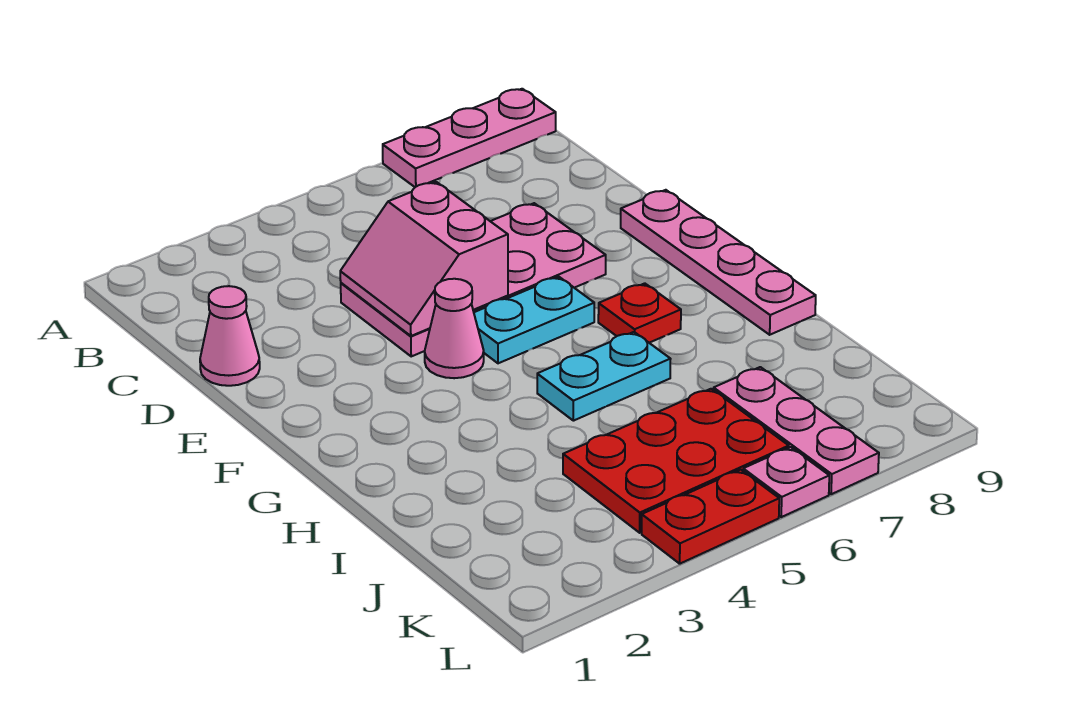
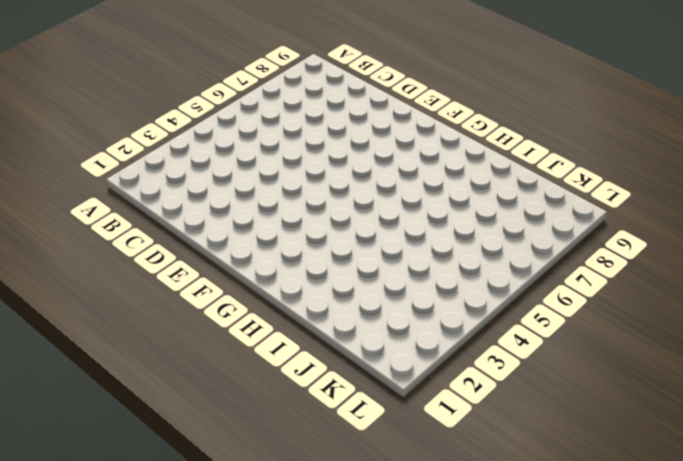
none -> pink plate A7:A9 level 1
none -> pink cone D1 level 1
none -> pink plate D4:E7 level 1

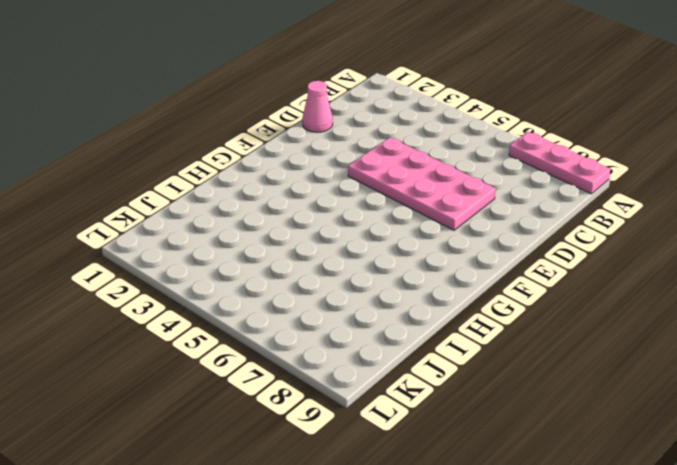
none -> pink plate E9:H9 level 1
none -> pink cone F4 level 1
none -> cyan plate F5:F6 level 1

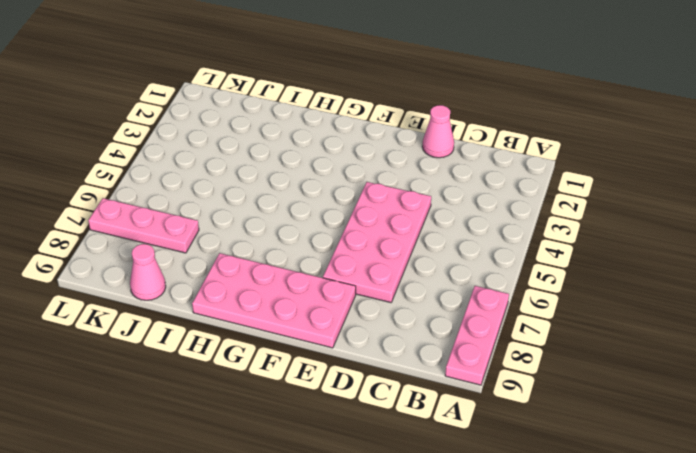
pink plate E8:H9 level 1 -> pink plate E9:H9 level 1
pink cone J9 level 1 -> pink cone F4 level 1
none -> cyan plate F5:F6 level 1
none -> red plate G7 level 1
none -> cyan plate H5:H6 level 1

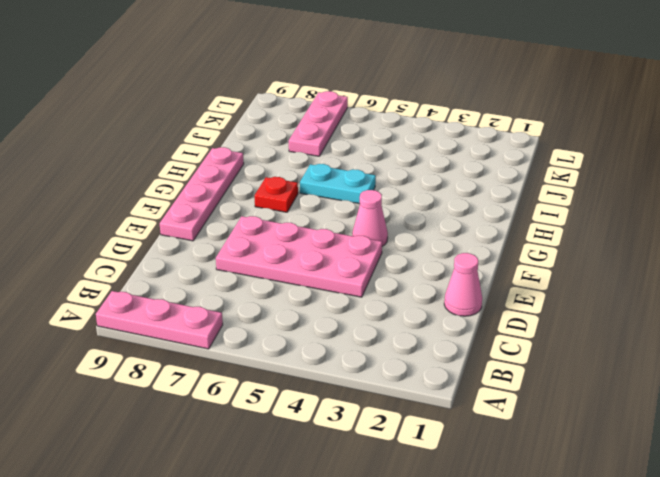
none -> cyan plate F5:F6 level 1
none -> red plate J4:K6 level 1
none -> red plate L4:L5 level 1

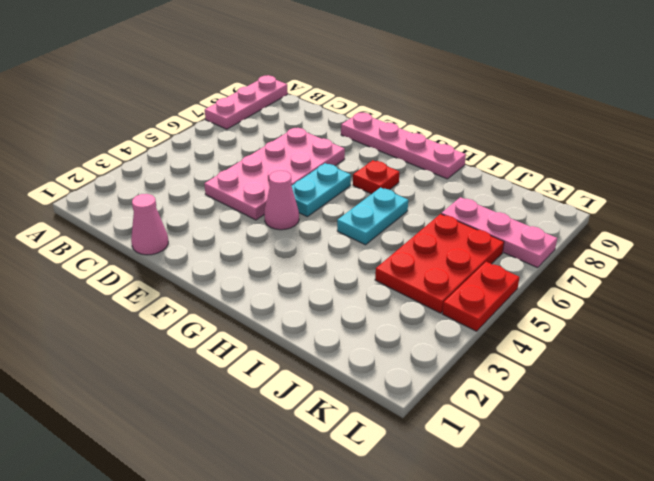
none -> pink plate L6 level 1
none -> pink slope D4:E5 level 2 top 5

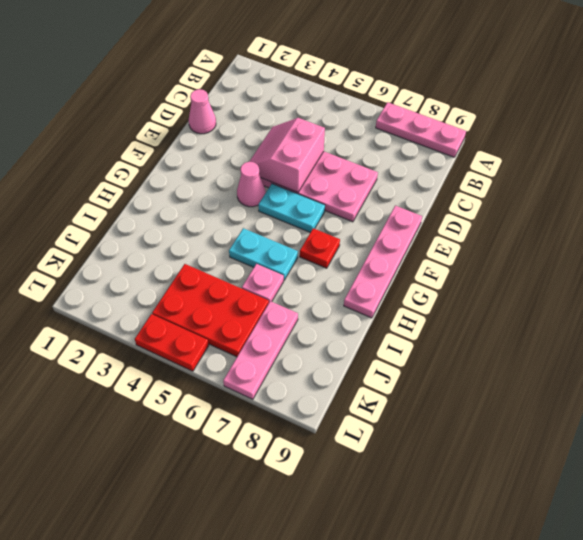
pink plate I6 level 1 -> pink plate L6 level 1

